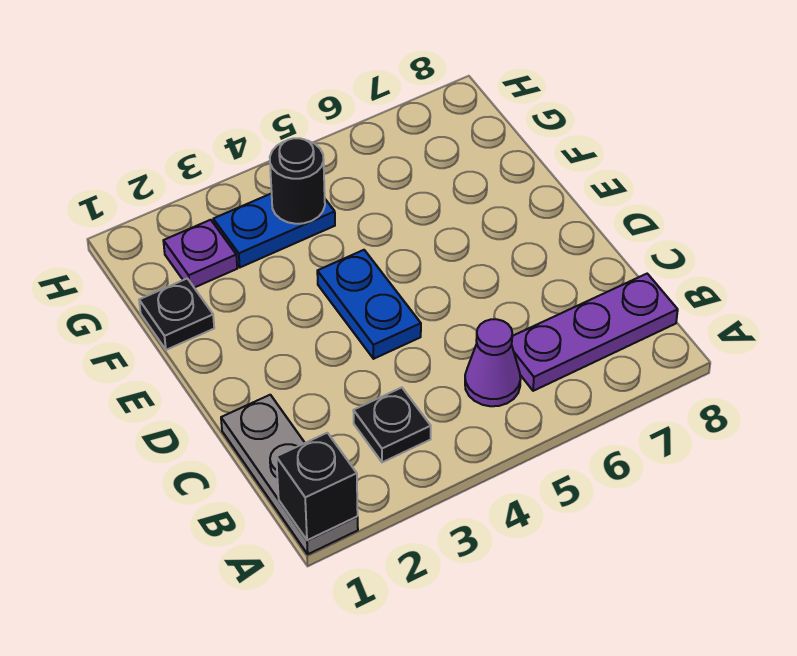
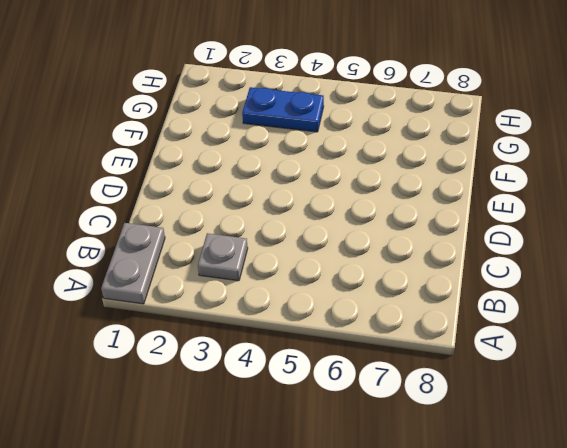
grey plate A1:B1 level 1 -> grey plate A1:C1 level 1
grey plate B3 level 1 -> black plate B3 level 1
none -> purple cone B5 level 1
none -> purple plate B6:B8 level 1

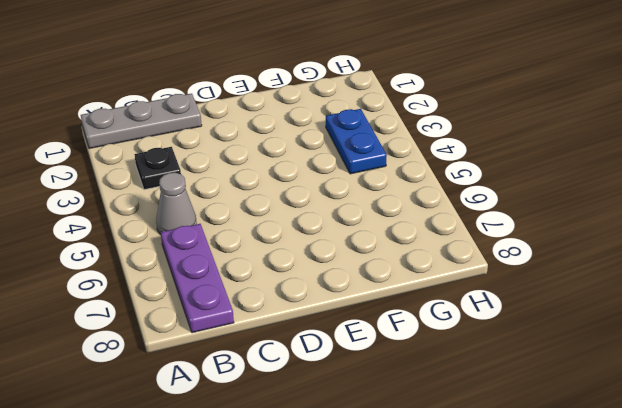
grey cone B5 level 1 -> purple cone B5 level 1
none -> blue plate D4:E4 level 1
none -> black plate F1 level 1

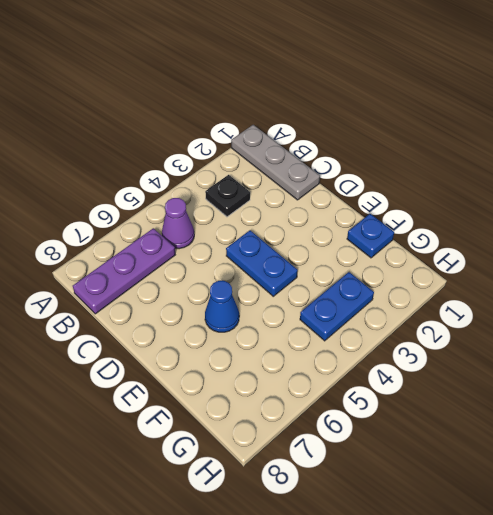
blue cone E6 level 1 -> none
blue plate F1 level 1 -> black plate F1 level 1
none -> purple plate G2 level 1
none -> black brick A1 level 2

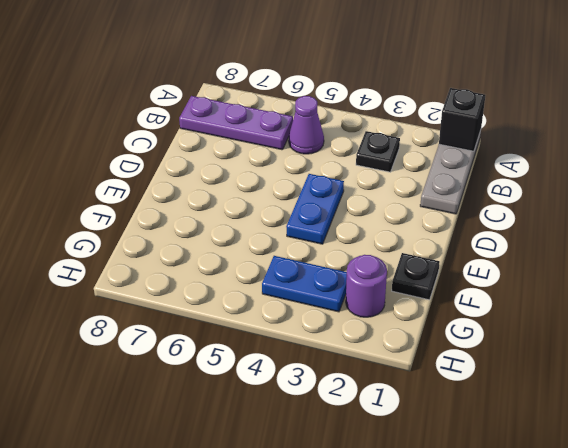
purple round brick G2 level 1 -> purple plate G2 level 1
none -> black round brick G4 level 2

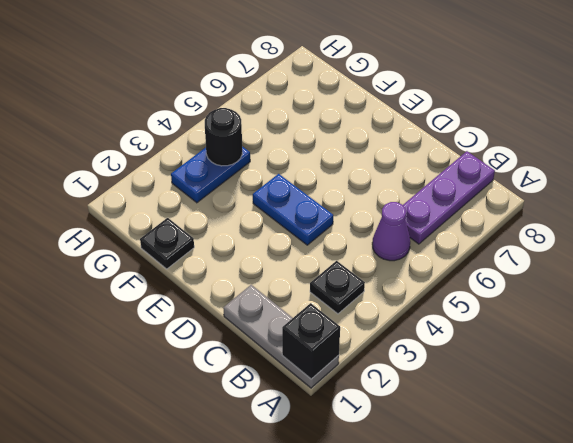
none -> purple plate G2 level 1

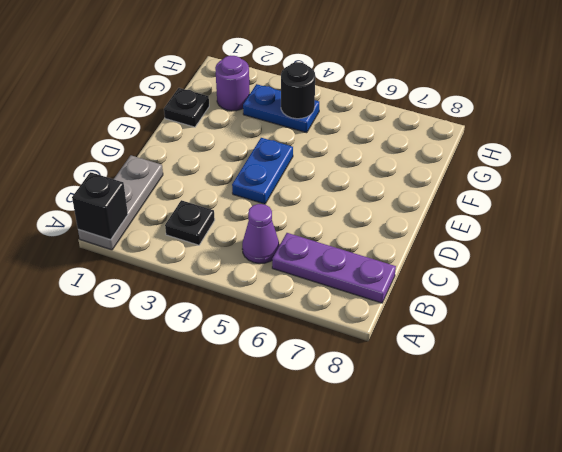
purple round brick G2 level 1 -> purple plate G2 level 1

